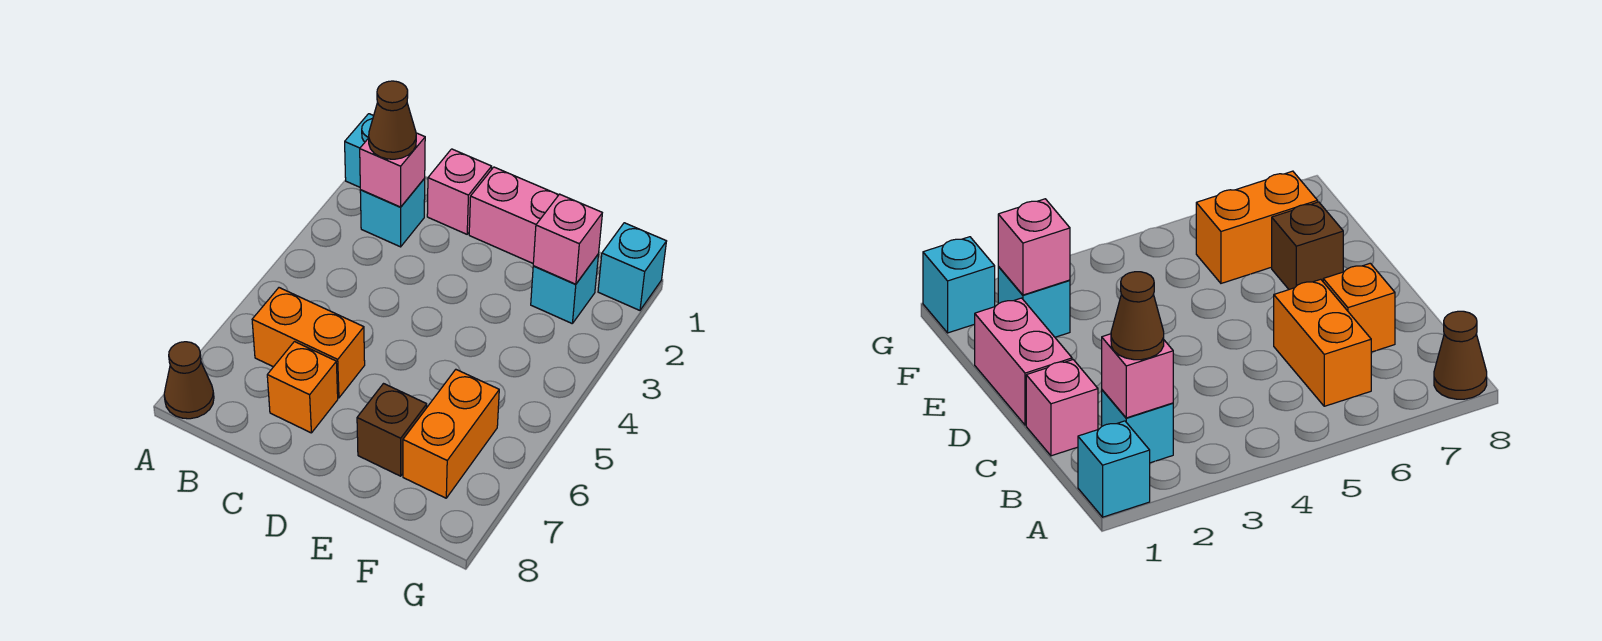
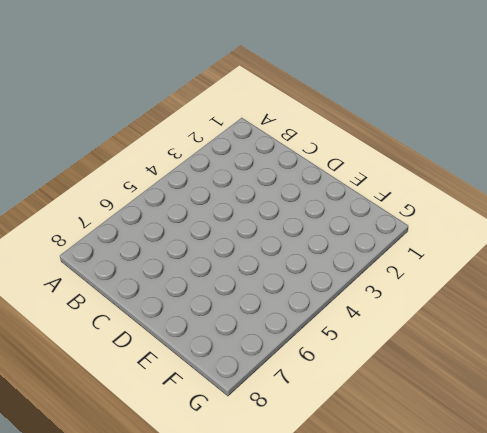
none -> cyan brick A1 level 1
none -> brown cone A8 level 1
none -> cyan brick B2 level 1

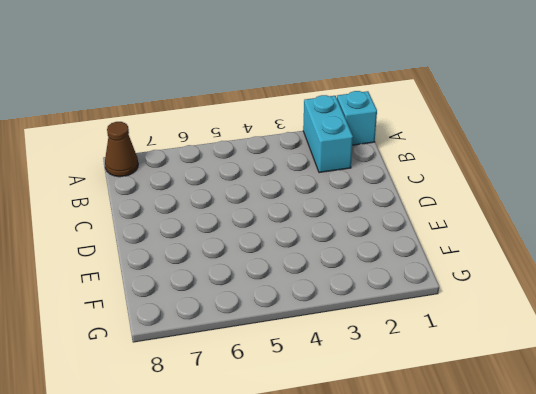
cyan brick A2:B2 level 1 -> cyan brick B2 level 1
none -> orange brick B6:C6 level 1
none -> pink brick C1 level 1
none -> orange brick C7 level 1

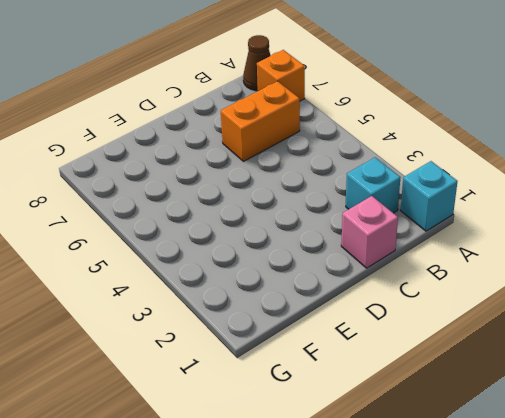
orange brick A7 level 1 -> orange brick C7 level 1
none -> pink brick D1:E1 level 1
none -> brown brick E7 level 1
none -> cyan brick F2 level 1

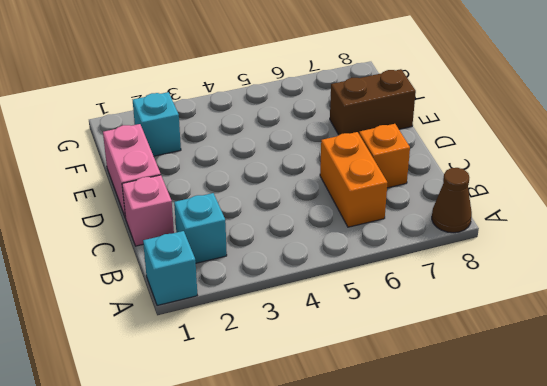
brown brick E7:E8 level 1 -> brown brick E7 level 1
none -> orange brick F6:F7 level 1
none -> cyan brick G1 level 1
none -> pink brick B2 level 2

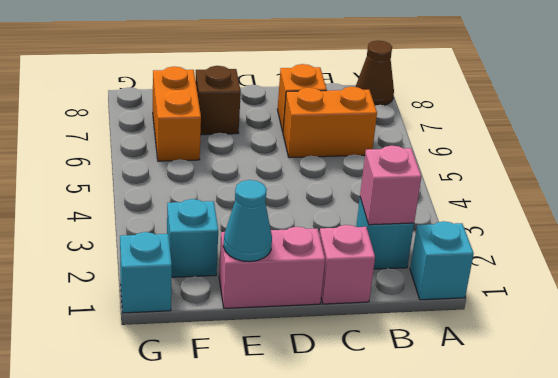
cyan cone E1 level 2 -> none
none -> pink brick F2 level 2
none -> brown cone B2 level 3

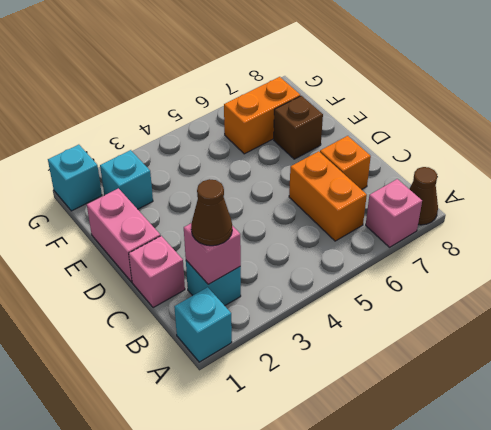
pink brick A7 level 1 -> pink brick F2 level 2

